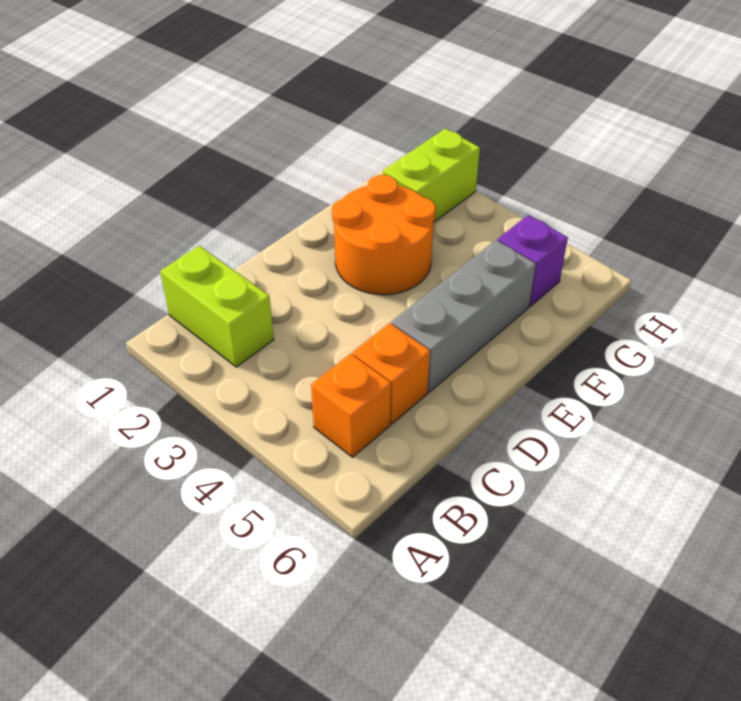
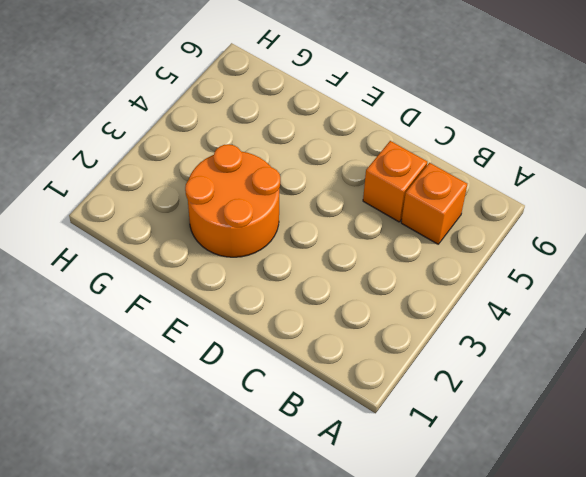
none -> lime brick B1:B2 level 1
none -> grey brick D5:F5 level 1

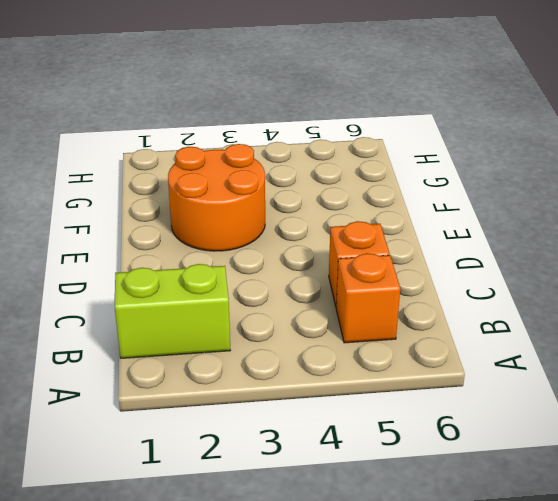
none -> grey brick D5:F5 level 1
none -> lime brick G2:H2 level 1

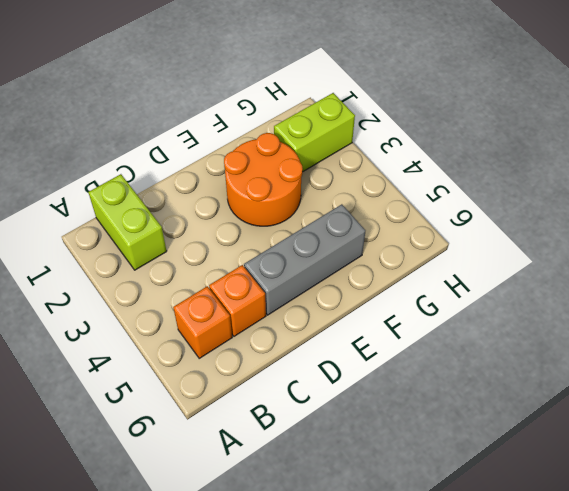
none -> purple brick G5 level 1

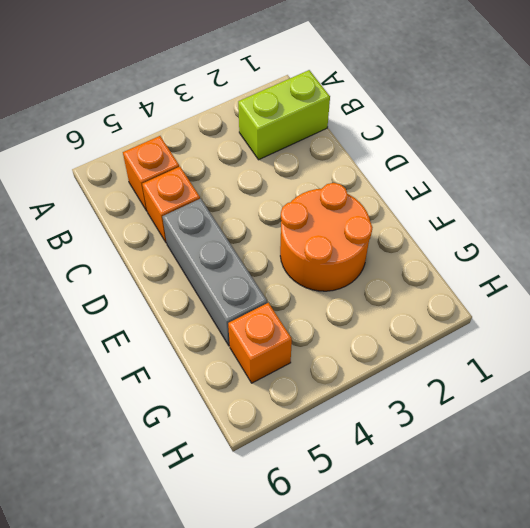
orange brick G5 level 1 -> purple brick G5 level 1
none -> lime brick G2:H2 level 1

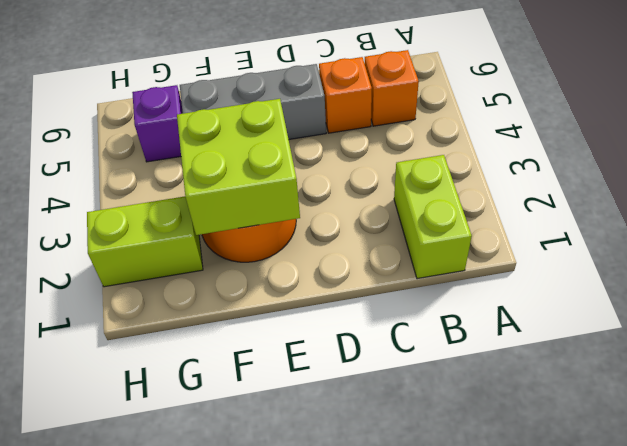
lime brick E2:F3 level 2 -> none

